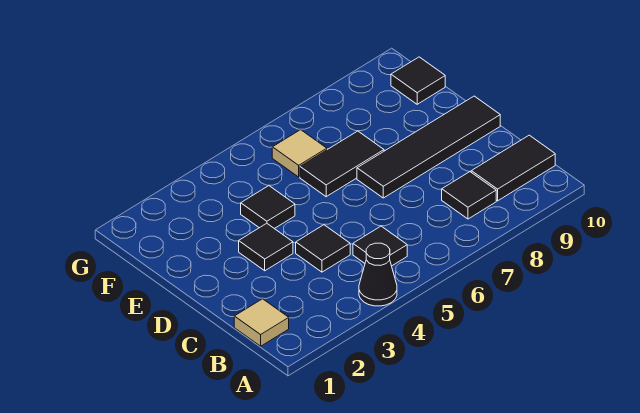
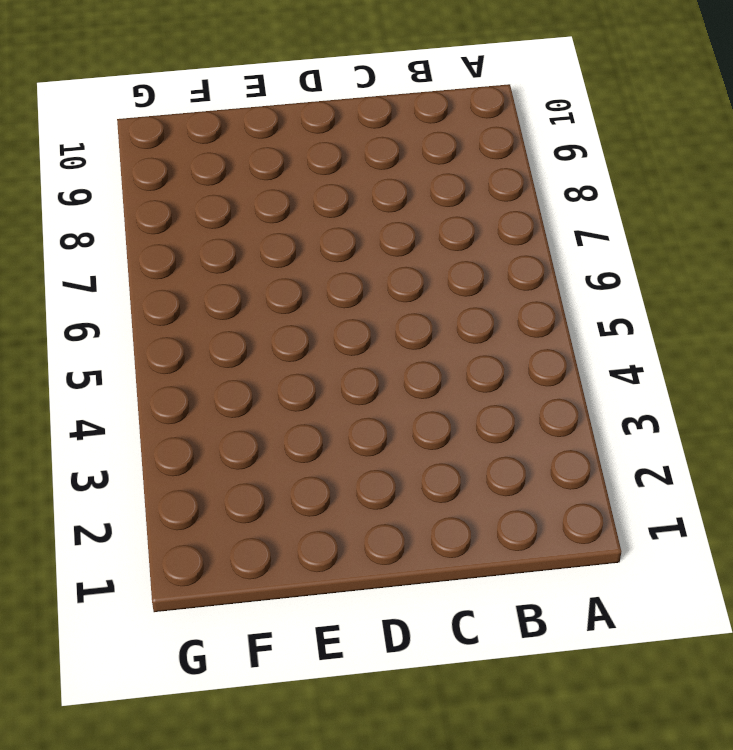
none -> black cone A4 level 1
none -> tan tile B1 level 1
none -> black tile B5 level 1

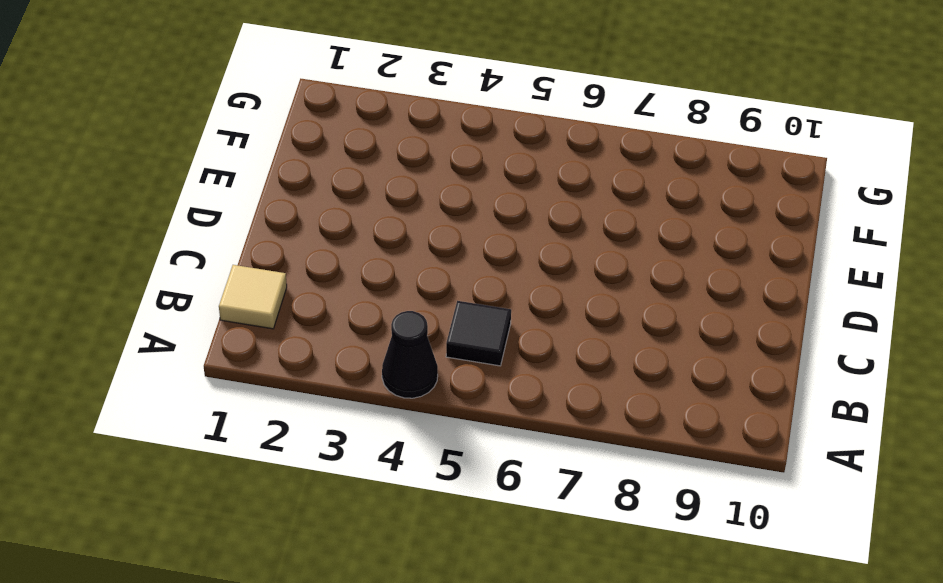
none -> black tile B8 level 1
none -> black tile B9:B10 level 1
none -> black tile C4 level 1

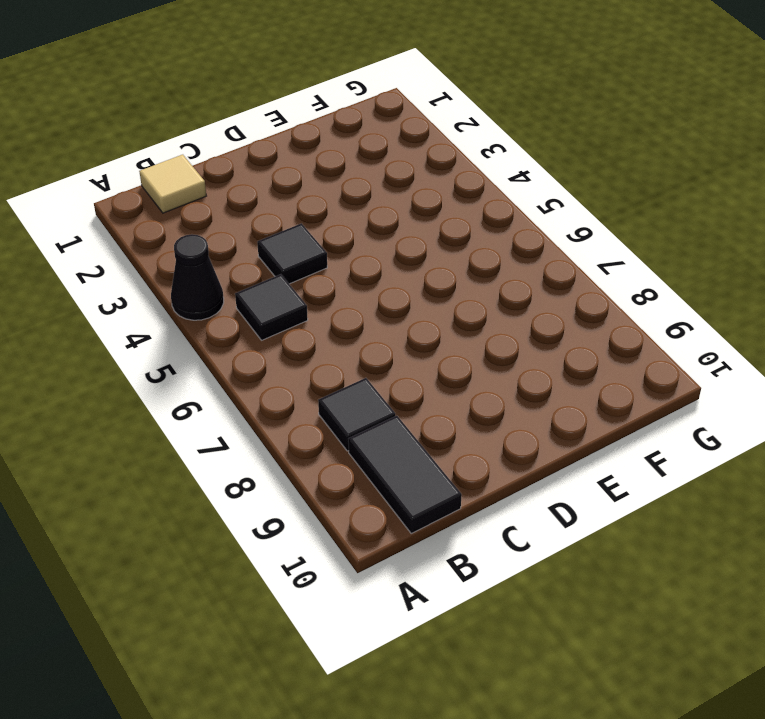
none -> black tile D3 level 1
none -> black tile D7:D10 level 1
none -> black tile E4 level 1

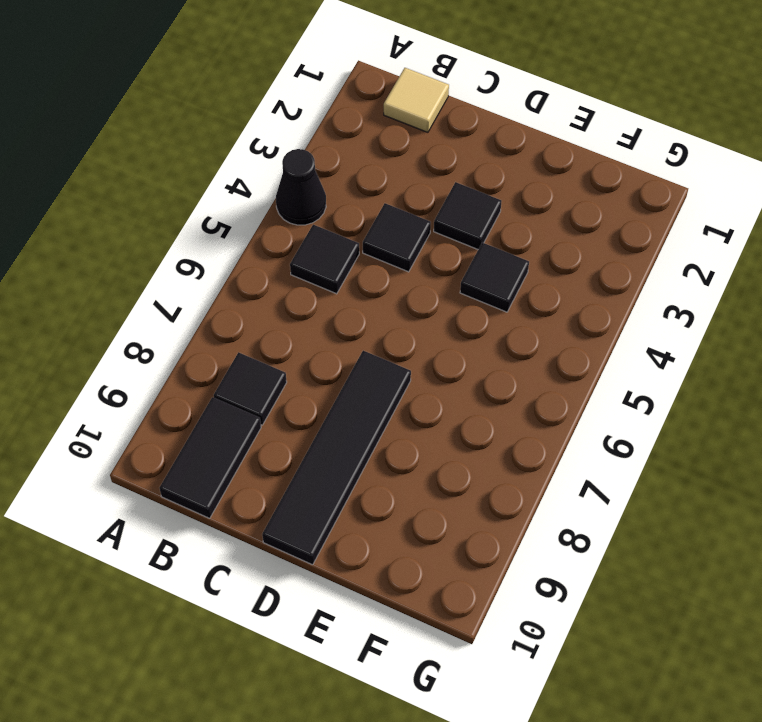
none -> black tile E6:E7 level 1
none -> tan tile F6 level 1
none -> black tile F10 level 1

